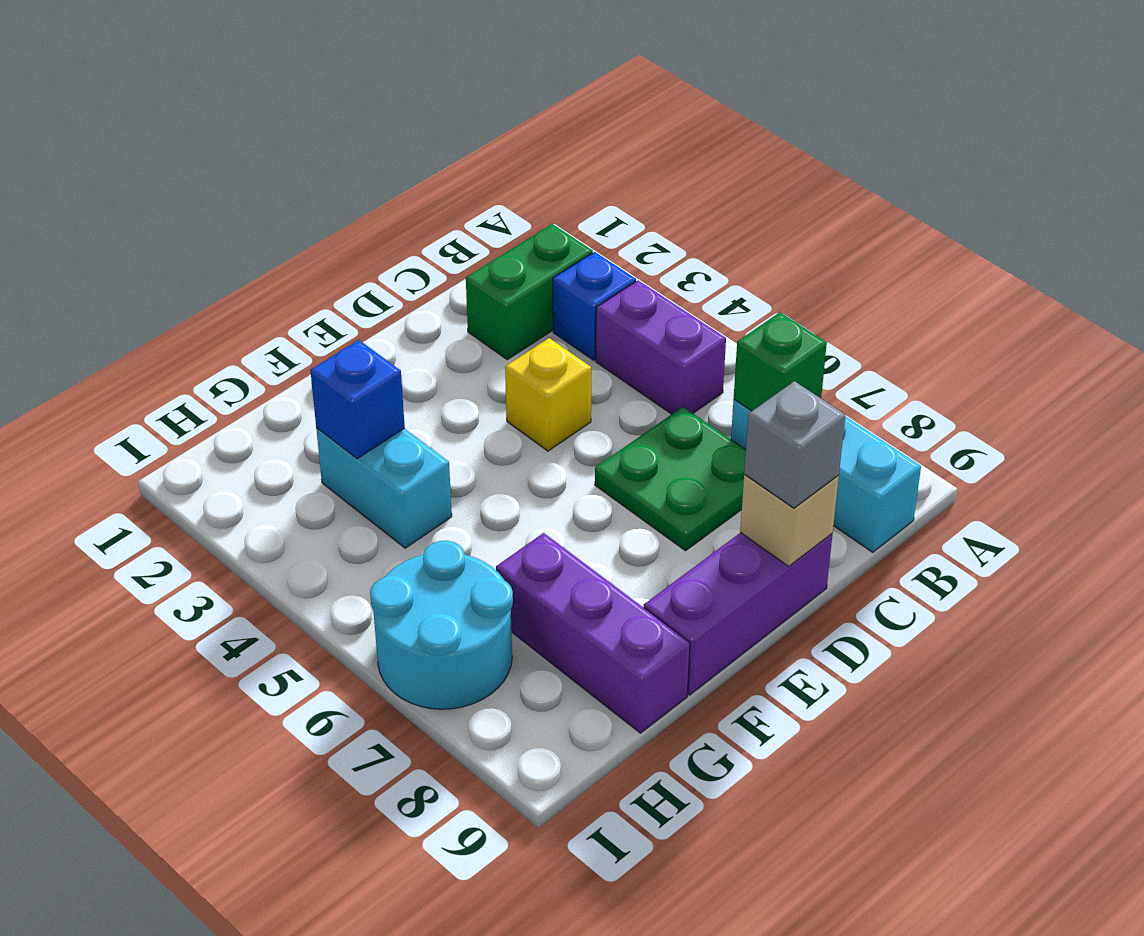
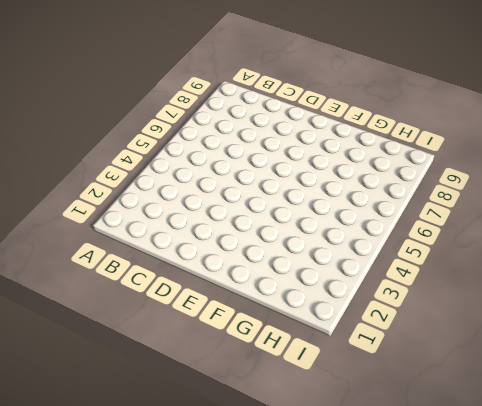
none -> green brick B2:C2 level 1
none -> blue brick B3 level 1
none -> purple brick B4:B5 level 1

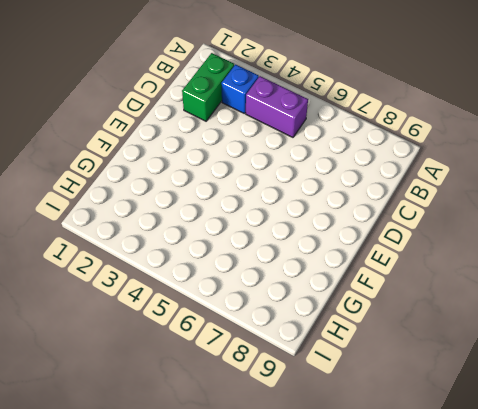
none -> cyan brick B7:B9 level 1
none -> green plate C6:D7 level 1
none -> yellow brick D4 level 1

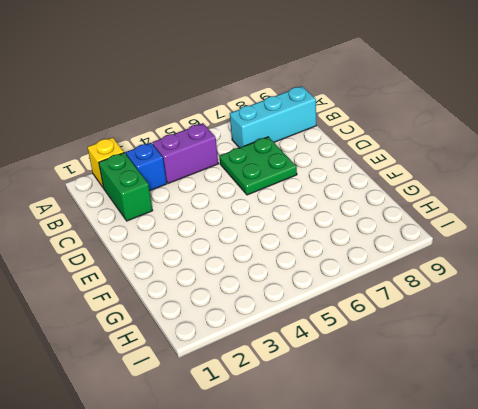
yellow brick A2 level 1 -> yellow brick D4 level 1
none -> purple brick D9:F9 level 1
none -> cyan brick G3:G4 level 1
none -> purple brick G7:G9 level 1

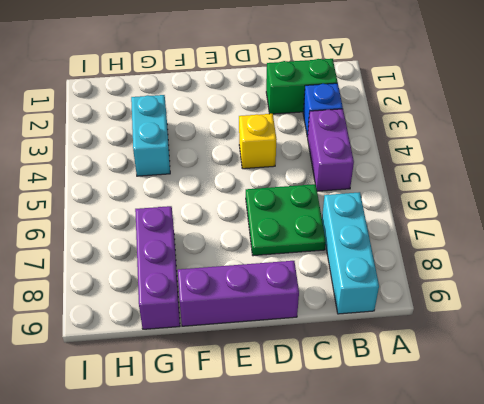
none -> cyan round brick H6:I7 level 1
none -> green brick B7 level 2
none -> tan brick D9 level 2

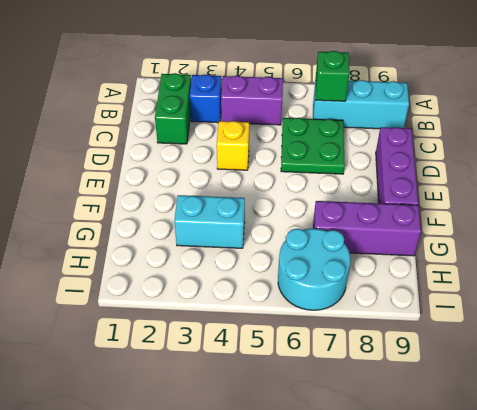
none -> tan brick D9 level 2
none -> blue brick G3 level 2
none -> grey brick D9 level 3

